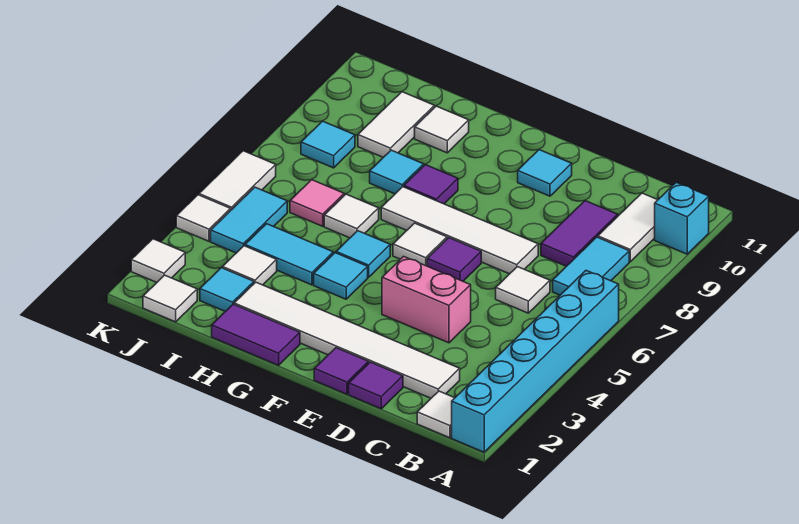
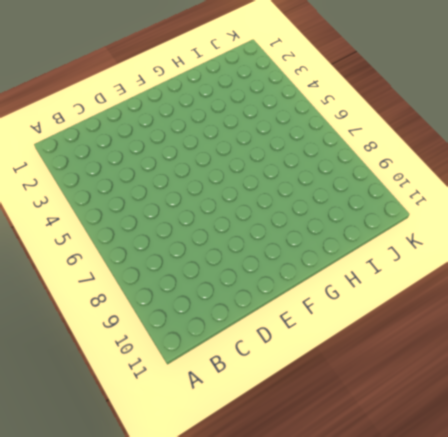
none -> cyan brick A1:A6 level 1
none -> cyan brick A10 level 1
none -> white tile B1 level 1
none -> cyan tile B7:B8 level 1

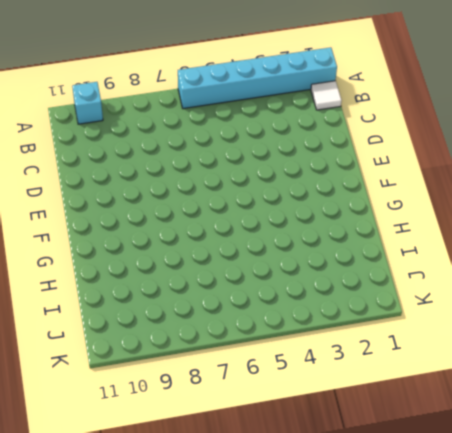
none -> cyan tile B7:B8 level 1
none -> white tile B9:B10 level 1
none -> white tile C2:H2 level 1
none -> white tile C6 level 1

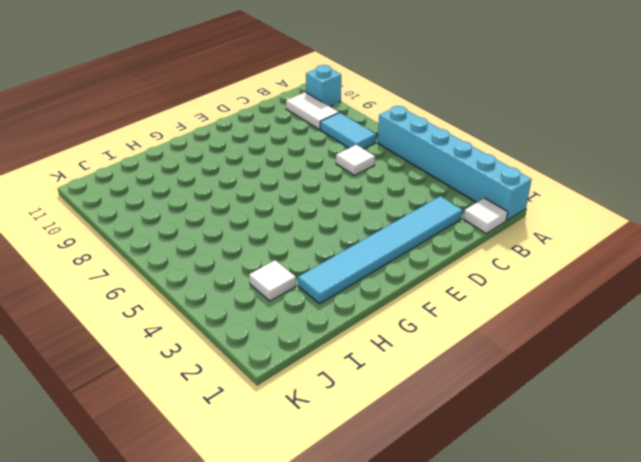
cyan tile C2:H2 level 1 -> white tile C2:H2 level 1
none -> purple tile C8:C9 level 1
none -> purple tile D1 level 1
none -> pink brick D4:E4 level 1
none -> white tile D7:G7 level 1

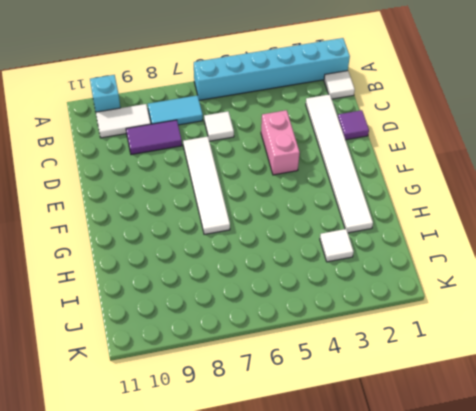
none -> purple tile E1 level 1
none -> purple tile E6 level 1
none -> cyan tile E10 level 1
none -> white tile F6 level 1

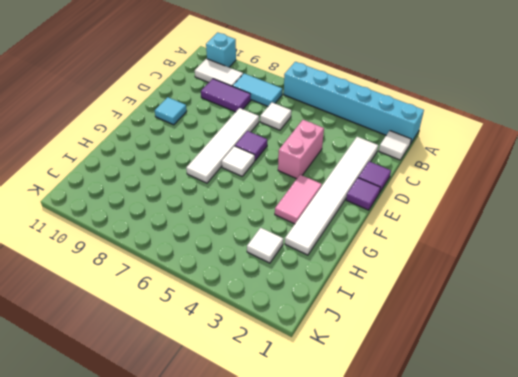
pink tile F3:G3 level 1 -> none
none -> purple tile G1:H1 level 1
none -> cyan tile G4 level 1
none -> cyan tile G5 level 1
none -> purple tile G8 level 1

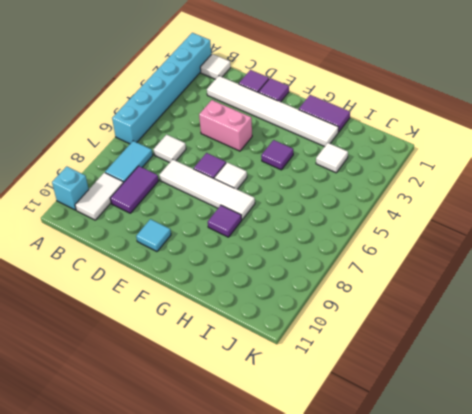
purple tile G4 level 1 -> cyan tile G4 level 1
none -> cyan tile G5 level 1
none -> cyan tile H4:I4 level 1
none -> white tile H6 level 1
none -> cyan tile H8 level 1

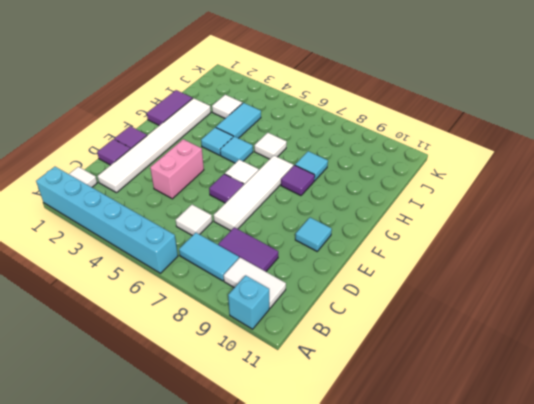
none -> white tile H10 level 1
none -> cyan tile I2 level 1
none -> pink tile I6 level 1
none -> white tile I9:I10 level 1

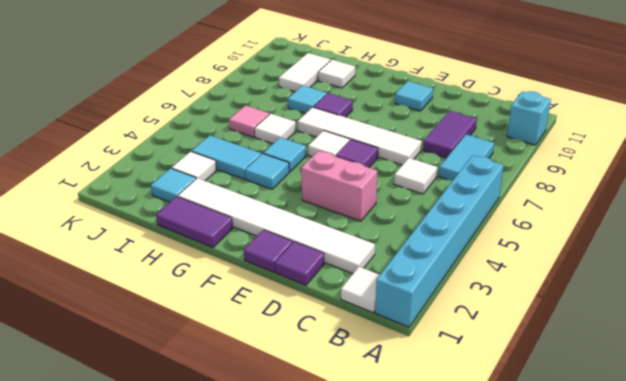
none -> white tile B9:B10 level 1
none -> white tile J1 level 1
none -> cyan tile J4:J5 level 1
none -> cyan tile J8 level 1

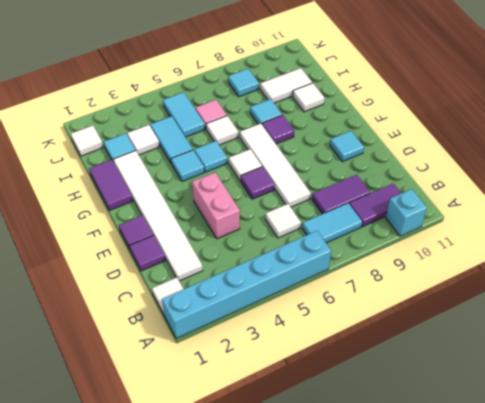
purple tile B9:B10 level 1 -> white tile B9:B10 level 1
cyan tile I5:J5 level 1 -> cyan tile J4:J5 level 1
none -> white tile K2 level 1
none -> white tile K4 level 1
none -> white tile K5:K6 level 1

